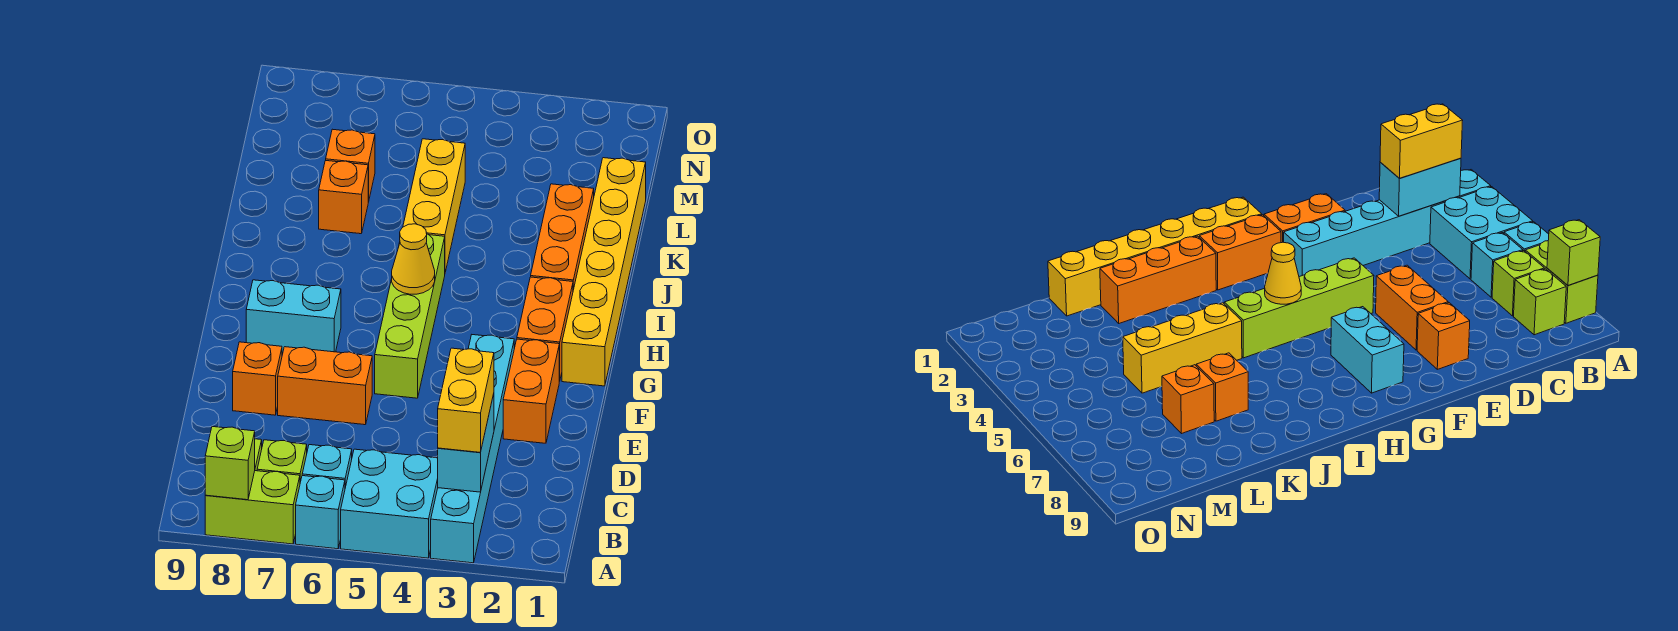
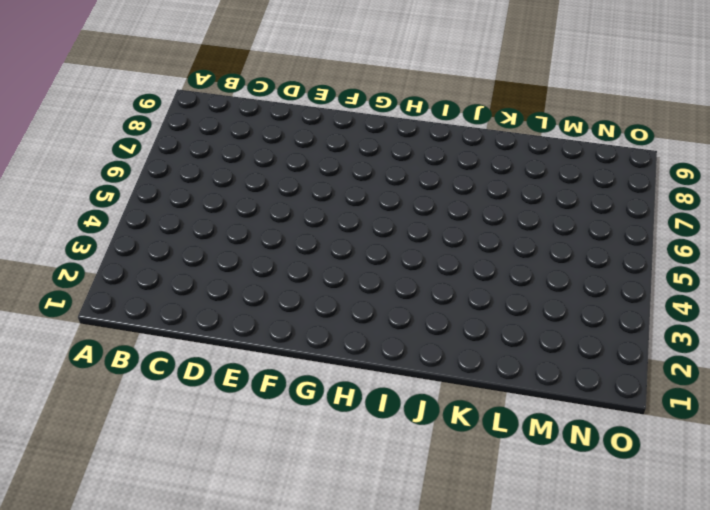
none -> cyan brick A3:F3 level 1
none -> cyan brick A4:B5 level 1
none -> cyan brick A6 level 1

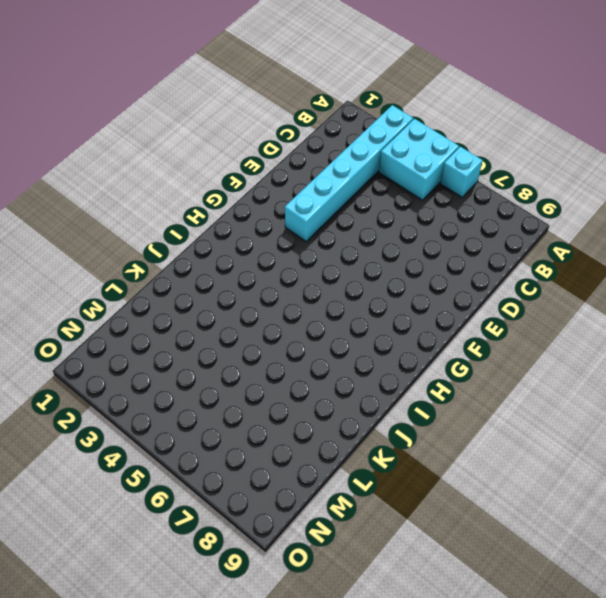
none -> lime brick A7:A8 level 1
none -> cyan brick B6 level 1
none -> lime brick B7 level 1

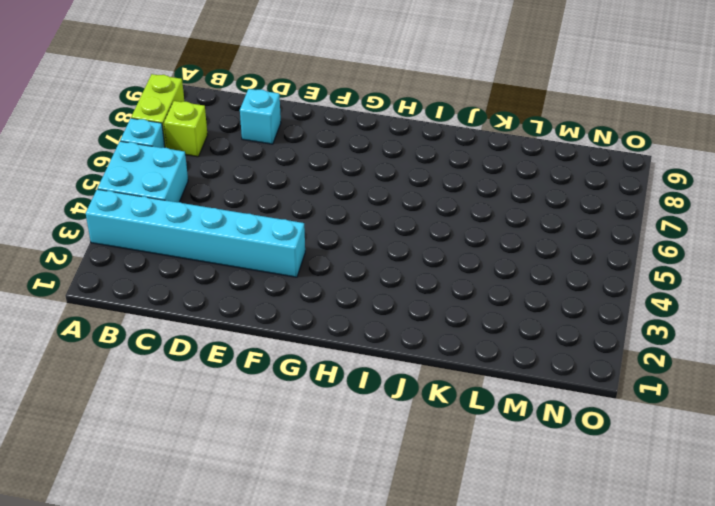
cyan brick D8 level 1 -> cyan brick B6 level 1
none -> lime brick B8 level 1
none -> orange brick E2:F2 level 1
none -> orange brick E6:E7 level 1

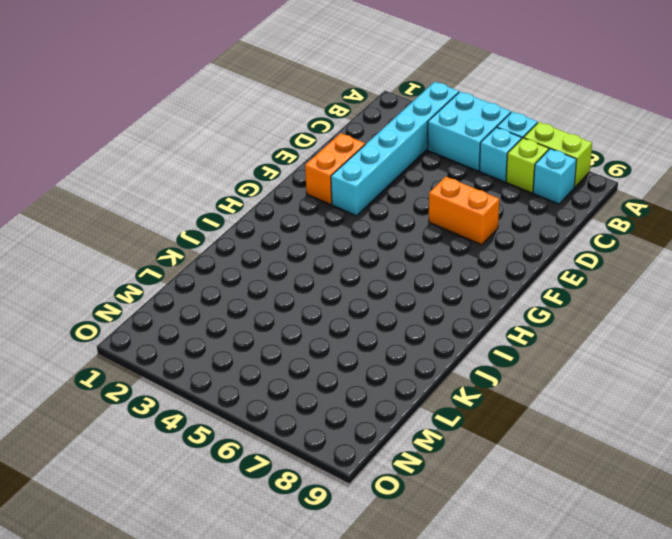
cyan brick B8 level 1 -> lime brick B8 level 1
none -> orange brick E8 level 1
none -> lime brick F5:I5 level 1
none -> yellow brick G1:L1 level 1

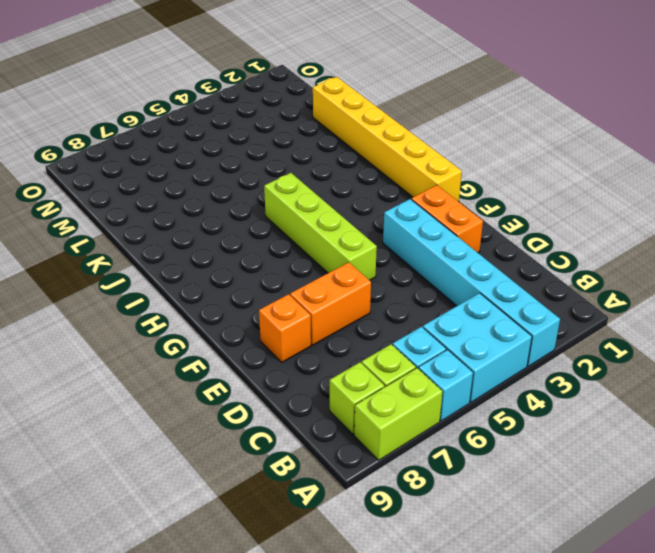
none -> orange brick G2:H2 level 1
none -> cyan brick G7:G8 level 1
none -> orange brick I2:K2 level 1

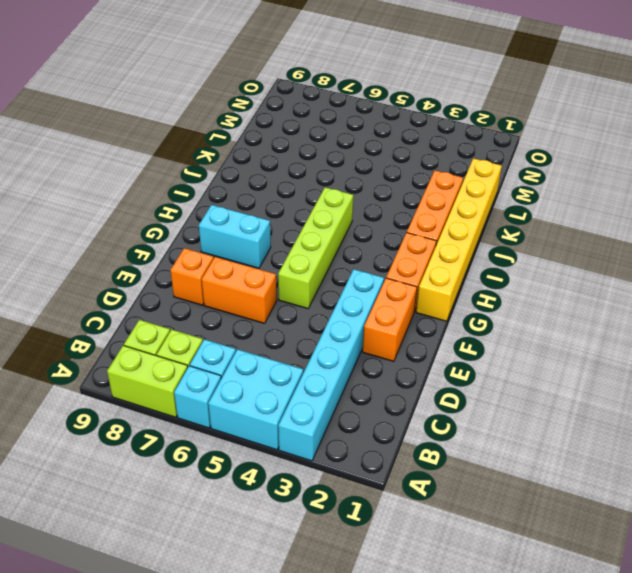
none -> yellow brick J5:L5 level 1
none -> orange brick K7 level 1
none -> orange brick L7 level 1

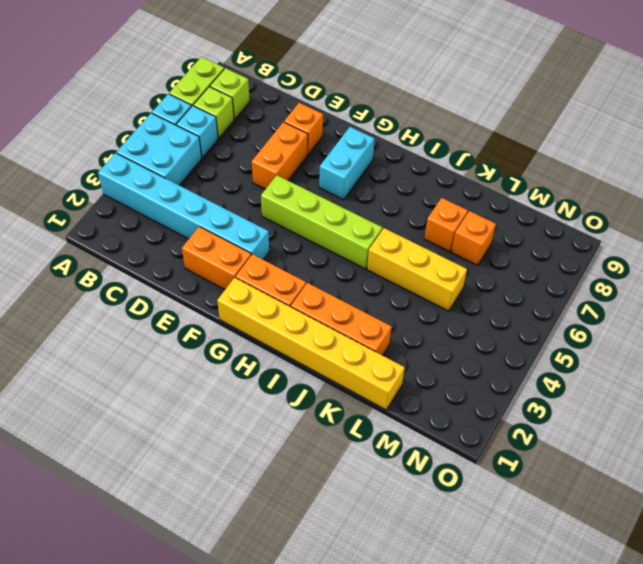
none -> lime brick A8 level 2
none -> cyan brick B3:C3 level 2
none -> yellow cone H5 level 2

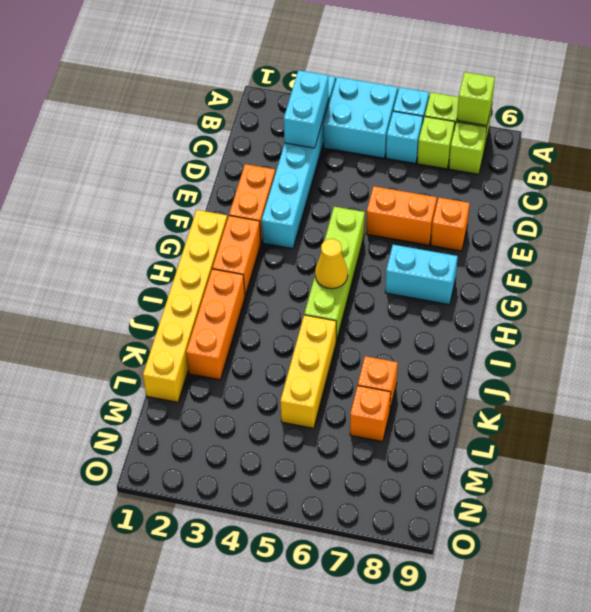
none -> yellow brick B3:C3 level 3

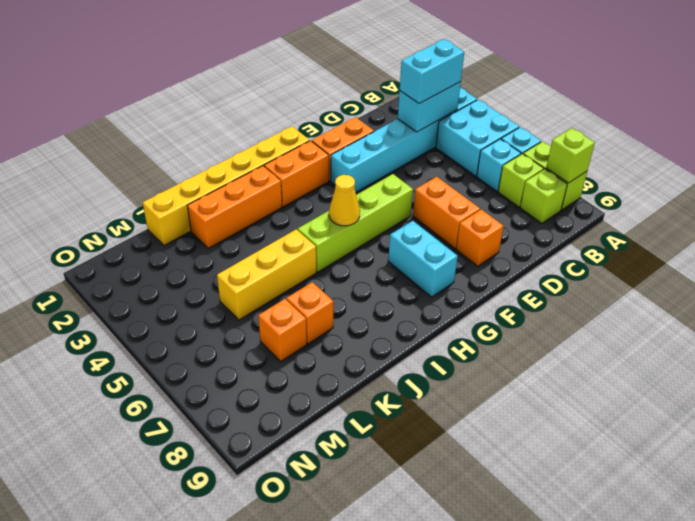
cyan brick B3:C3 level 3 -> yellow brick B3:C3 level 3

